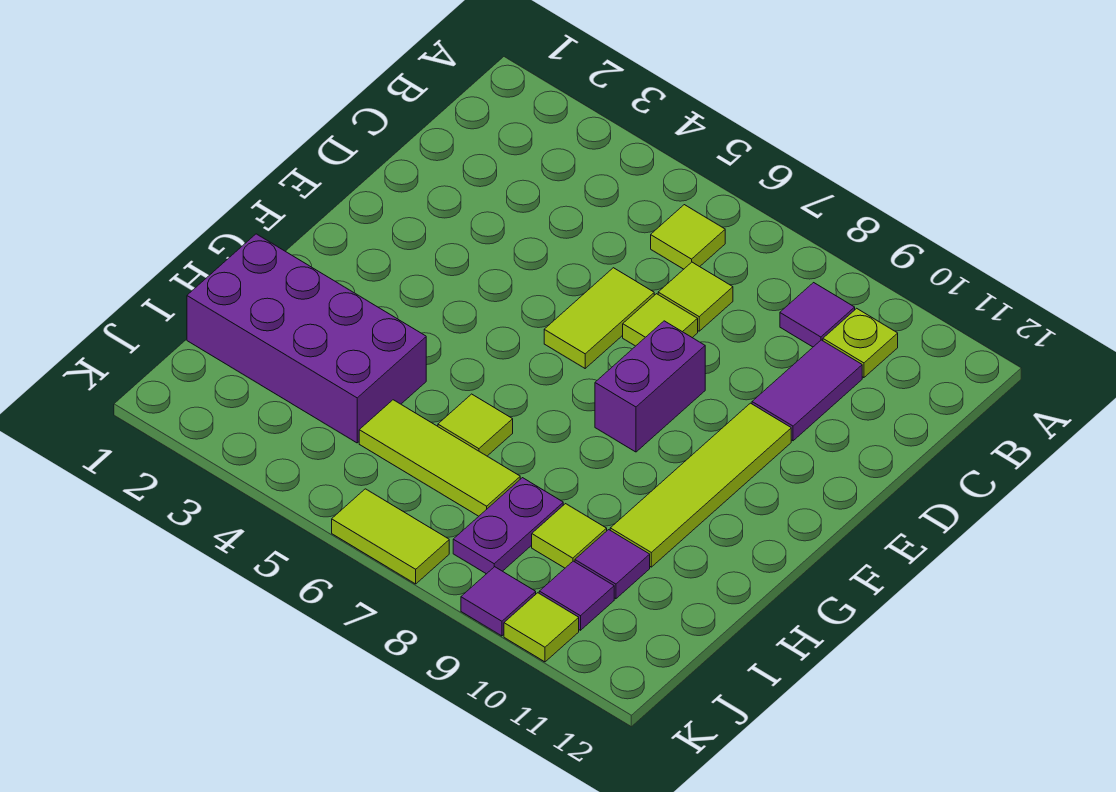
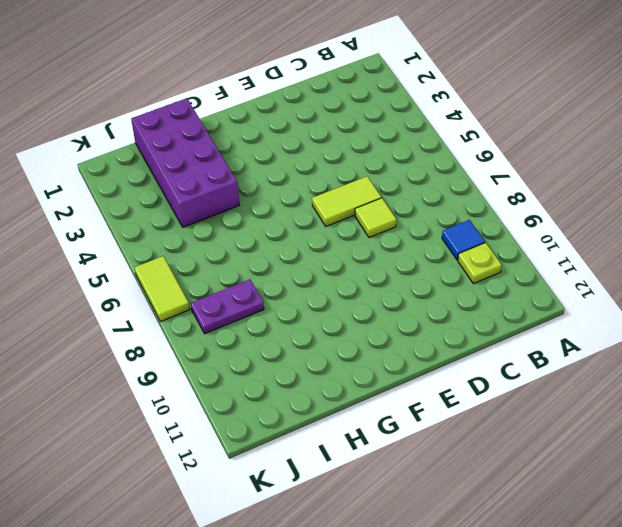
blue tile B9 level 1 -> purple tile B9 level 1
none -> lime tile B6 level 1
none -> lime tile C7 level 1
none -> purple tile C10:D10 level 1

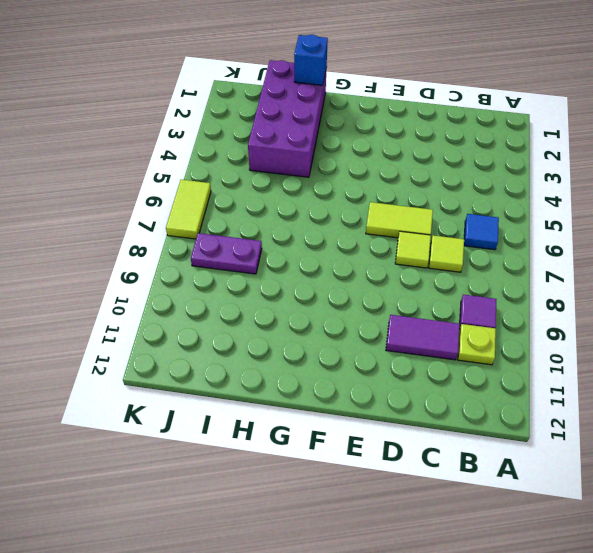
blue tile B6 level 1 -> lime tile B6 level 1
blue brick H1 level 2 -> none
none -> purple brick E8:F8 level 1
none -> lime tile E10:H10 level 1
none -> lime tile H6 level 1

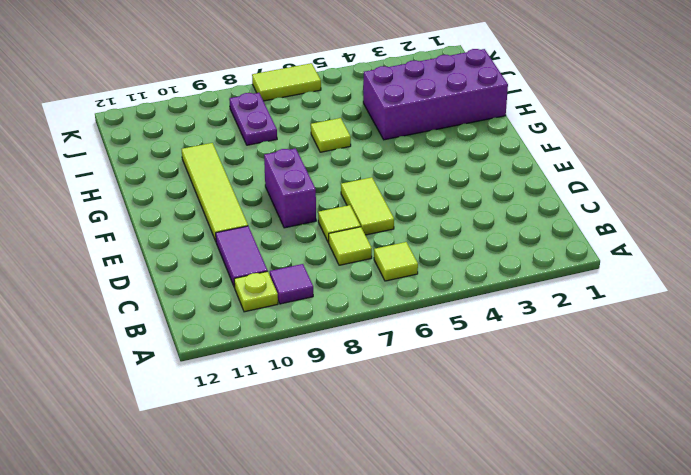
none -> lime tile I5:I7 level 1
none -> lime tile I9 level 1
none -> purple tile I10 level 1

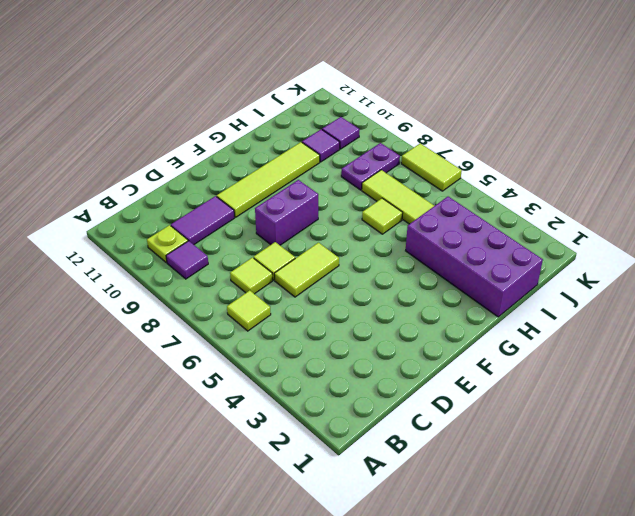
none -> lime tile I9 level 1
none -> purple tile K9 level 1
none -> lime tile K10 level 1

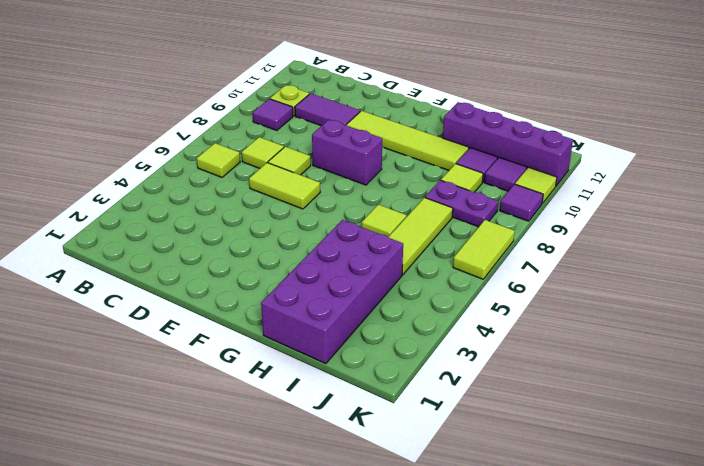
purple brick H11:K11 level 1 -> none

